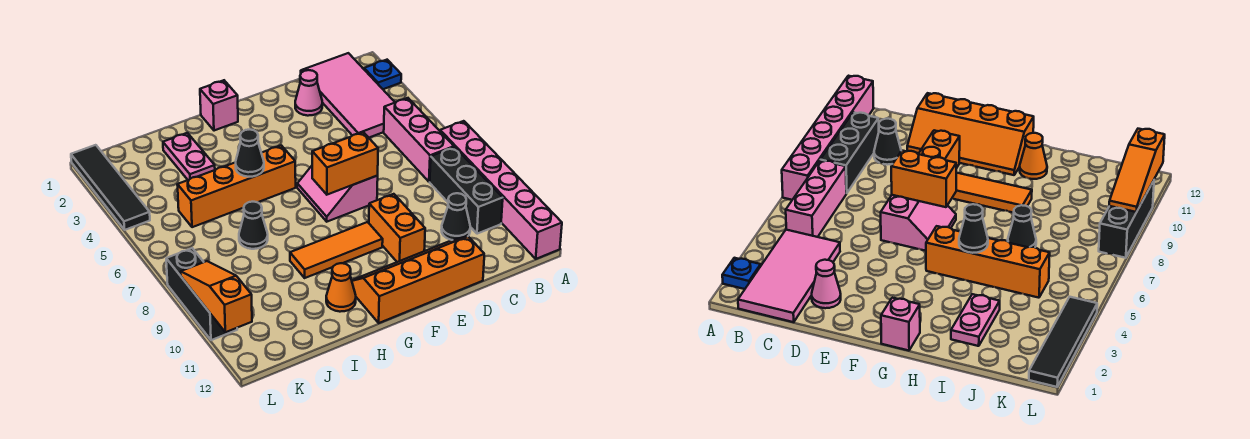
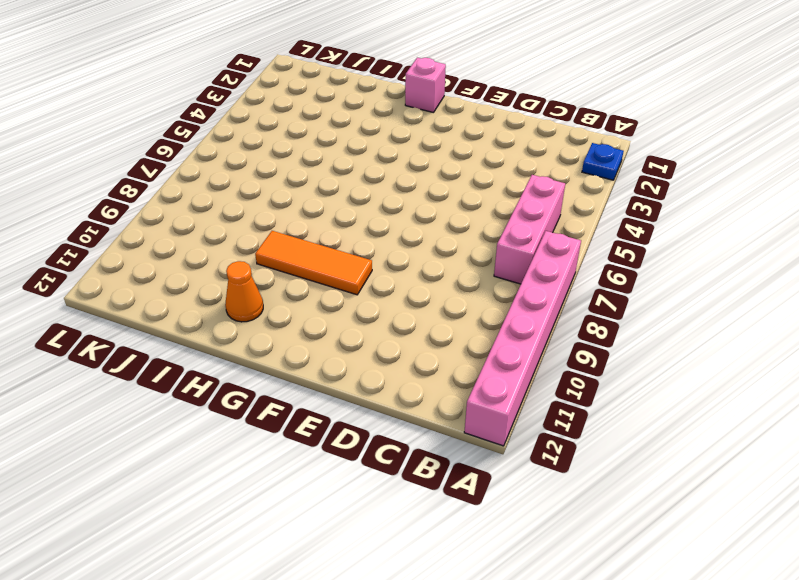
none -> pink tile B1:C4 level 1
none -> black brick B8:B10 level 1
none -> black cone C10 level 1

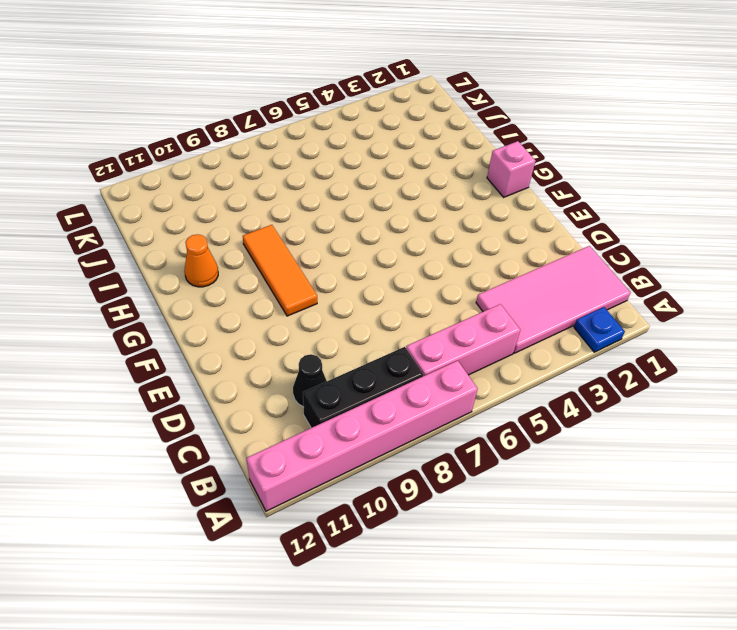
none -> pink cone D2 level 1
none -> orange slope D11:G12 level 1 top 12
none -> pink slope E6:F7 level 1 top E

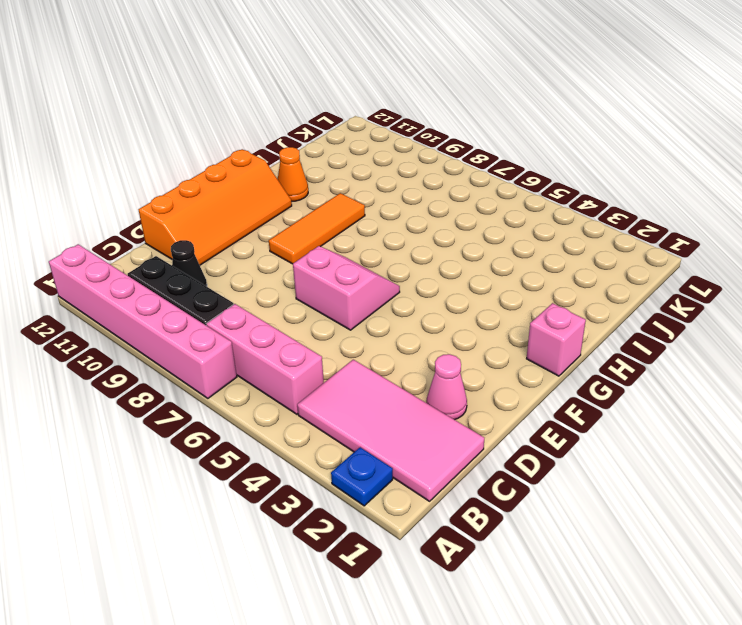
none -> orange brick E9:E10 level 1
none -> orange brick G5:J5 level 1
none -> pink plate I2:I3 level 1

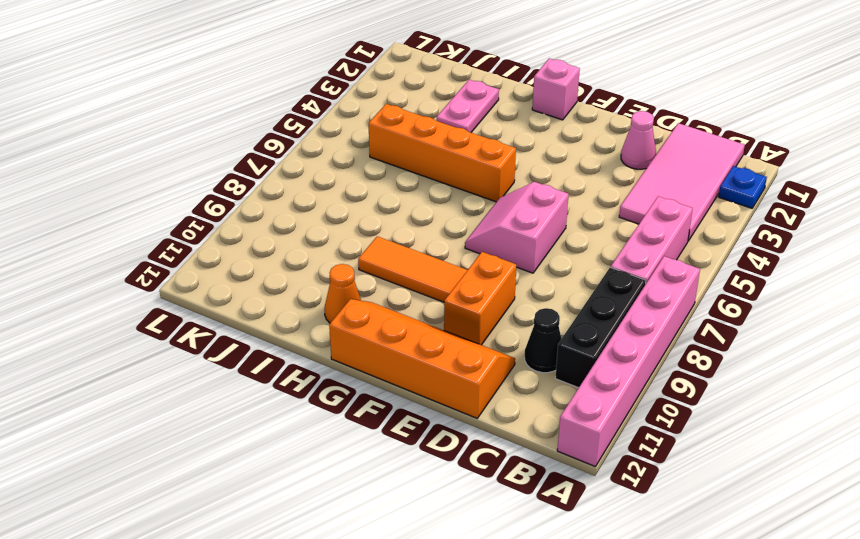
none -> black cone I7 level 1
none -> black tile L1:L4 level 1
none -> black brick L8:L10 level 1

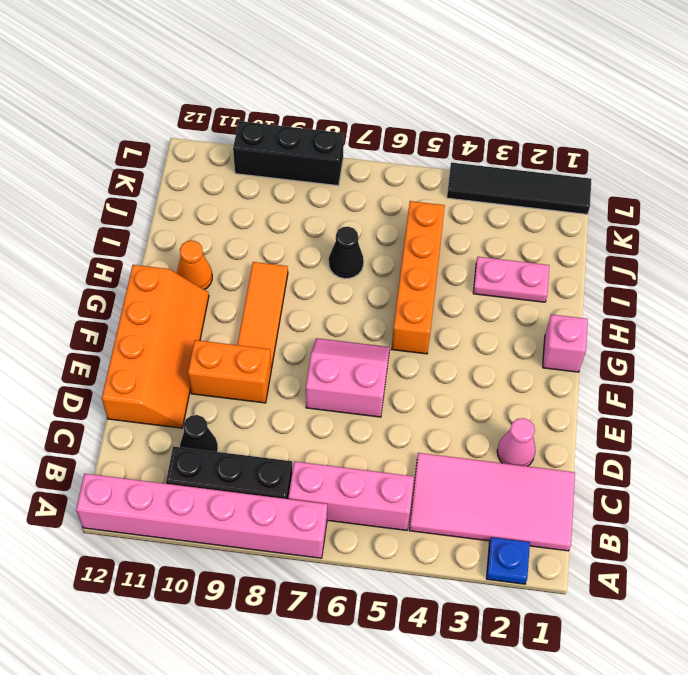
none -> orange brick E7:F7 level 2
none -> black cone H5 level 2
none -> orange slope L9:L11 level 2 top 11

